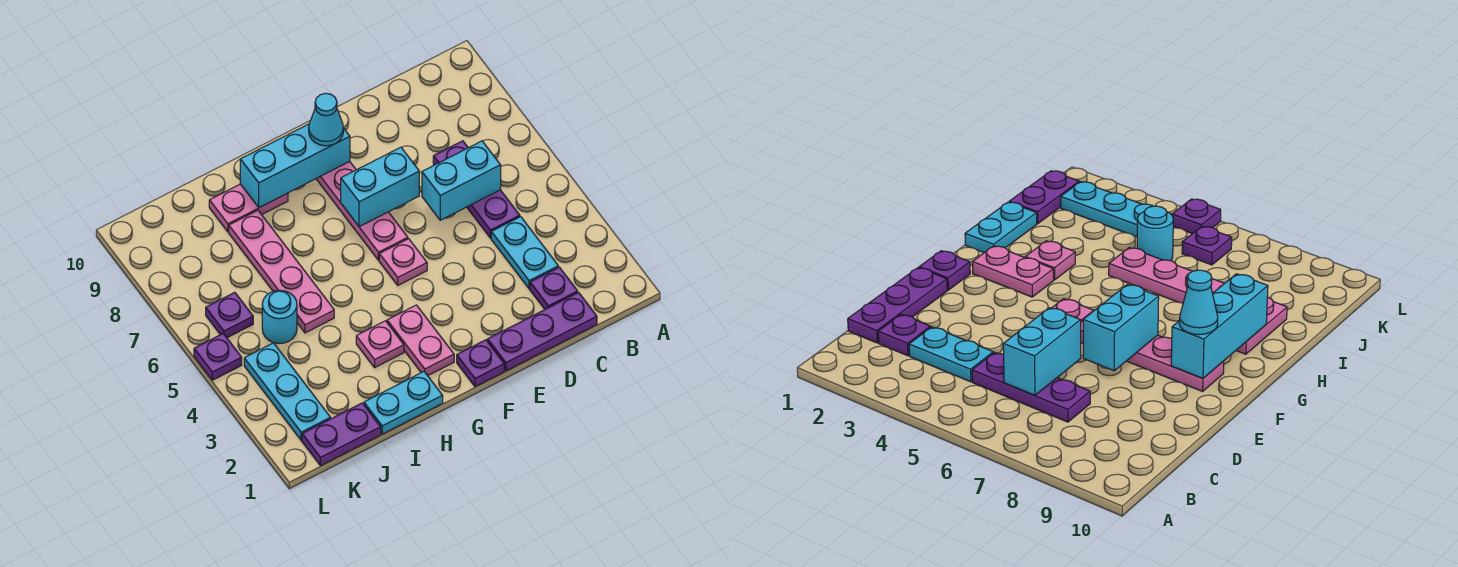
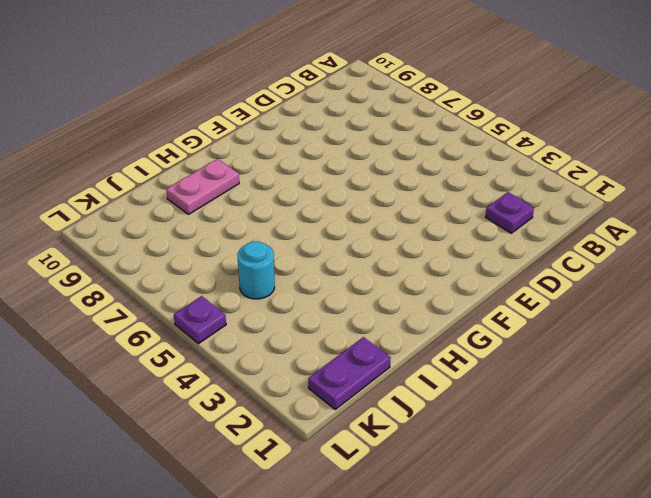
none -> purple plate C1:E1 level 1
none -> cyan plate C3:C4 level 1
none -> purple plate C5:C7 level 1

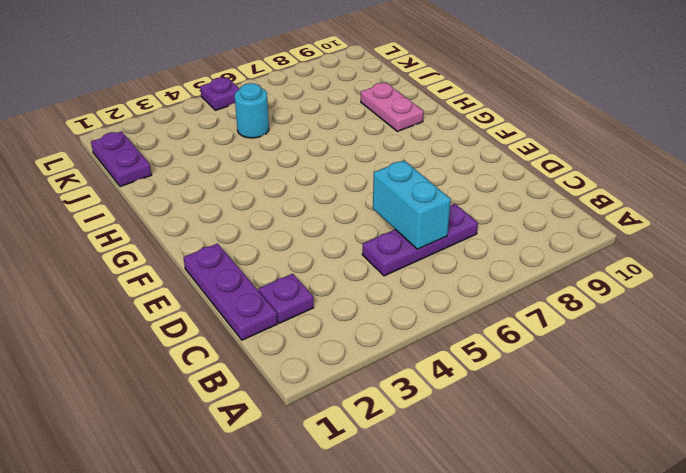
none -> cyan plate C3:C4 level 1
none -> purple plate F1 level 1
none -> pink plate F5 level 1

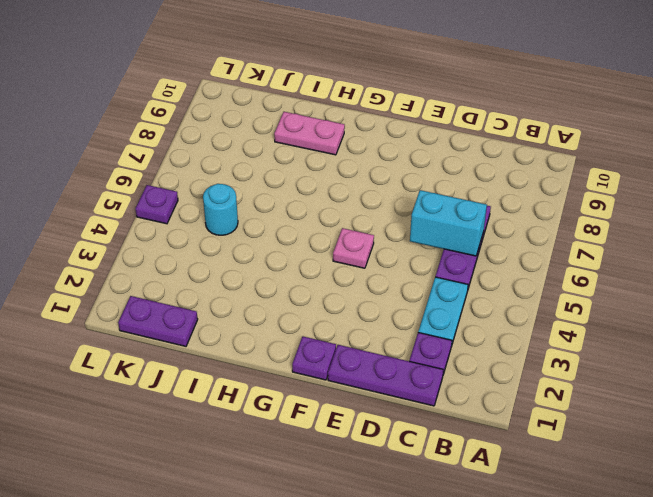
none -> pink plate F6:F9 level 1
none -> pink plate G2:G3 level 1
none -> cyan plate H1:I1 level 1

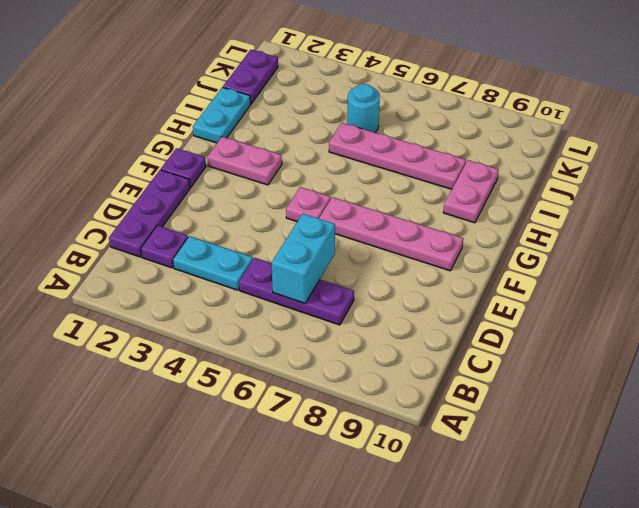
none -> pink plate H3 level 1
none -> cyan plate K2:K4 level 1
none -> purple plate K6 level 1

